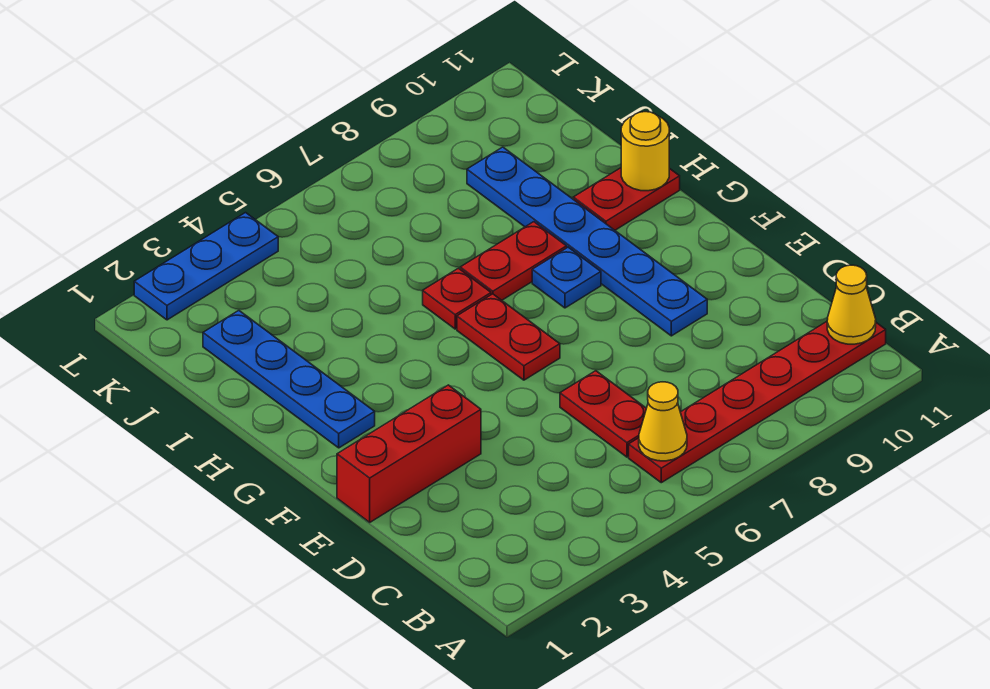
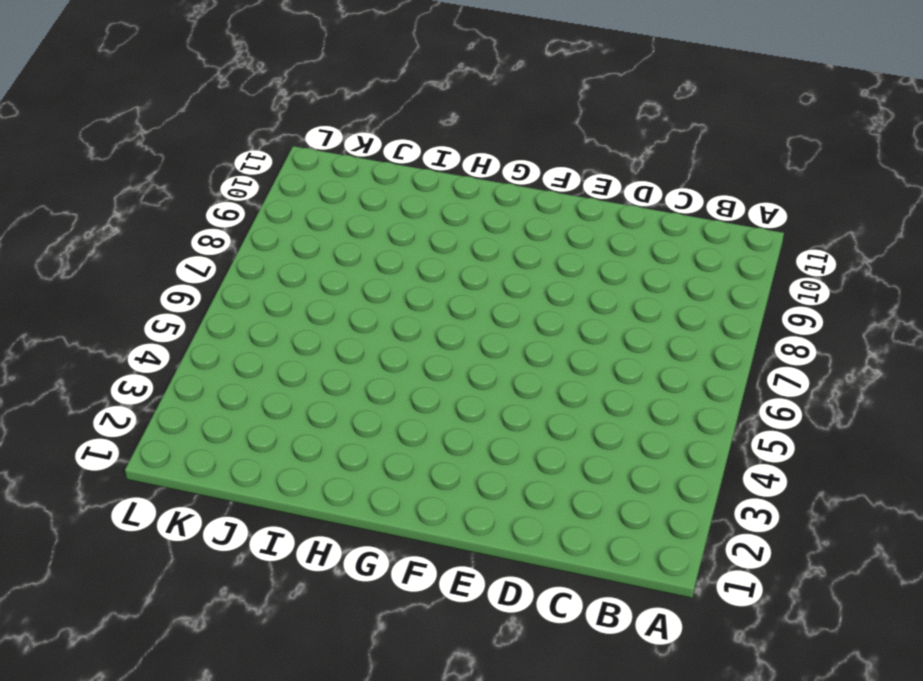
none -> red plate B6:B11 level 1
none -> red plate C6:D6 level 1
none -> red brick E1:E3 level 1

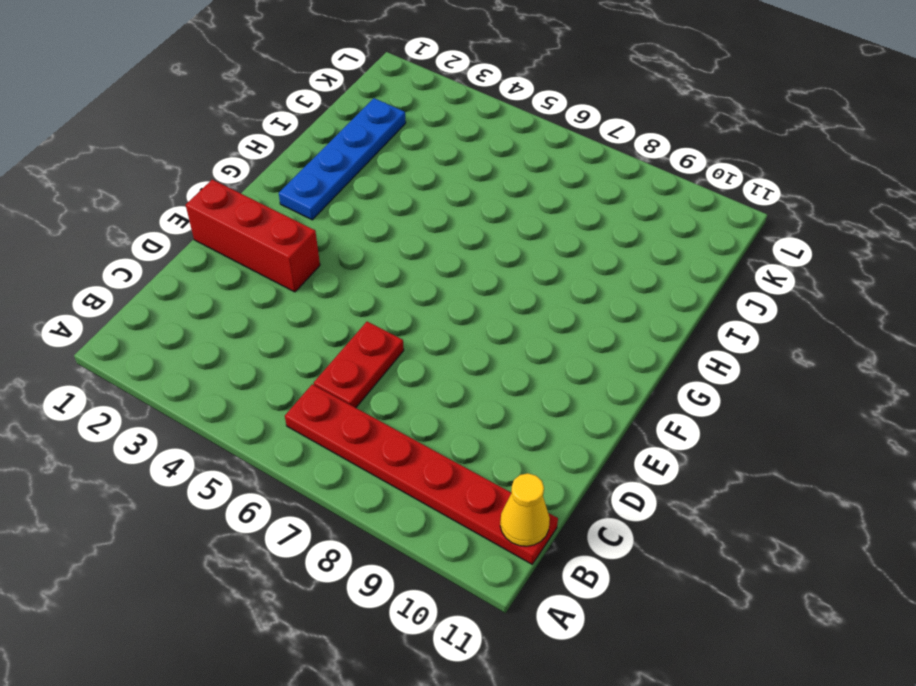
none -> blue plate E9:J9 level 1
none -> red plate F6:G6 level 1
none -> blue plate G8 level 1

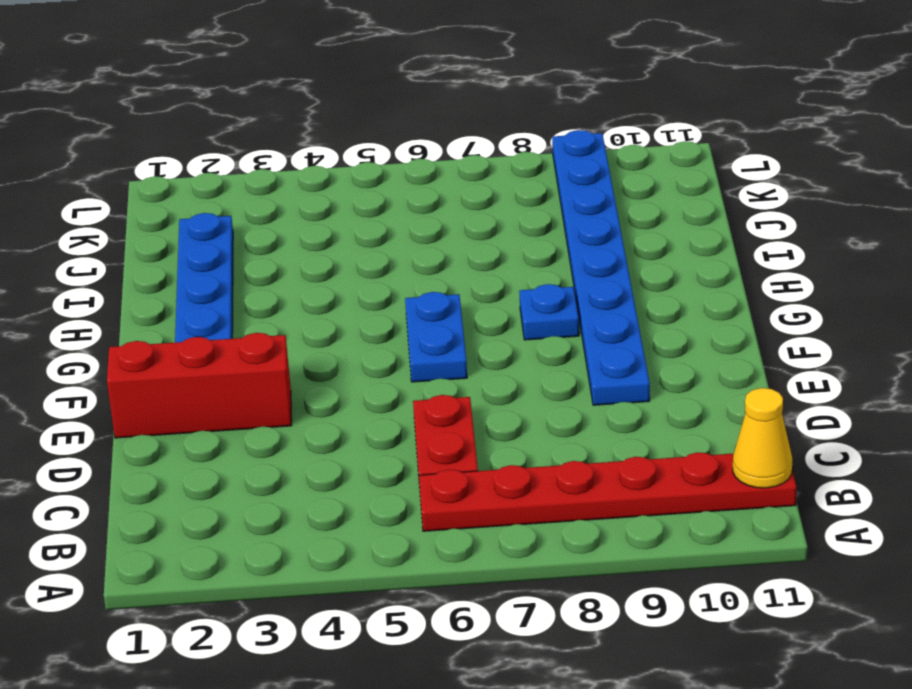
blue plate E9:L9 level 1 -> blue plate E9:J9 level 1
blue plate F6:G6 level 1 -> red plate F6:G6 level 1
none -> red plate H6 level 1
none -> red plate H7:H8 level 1
none -> red plate H10:H11 level 1

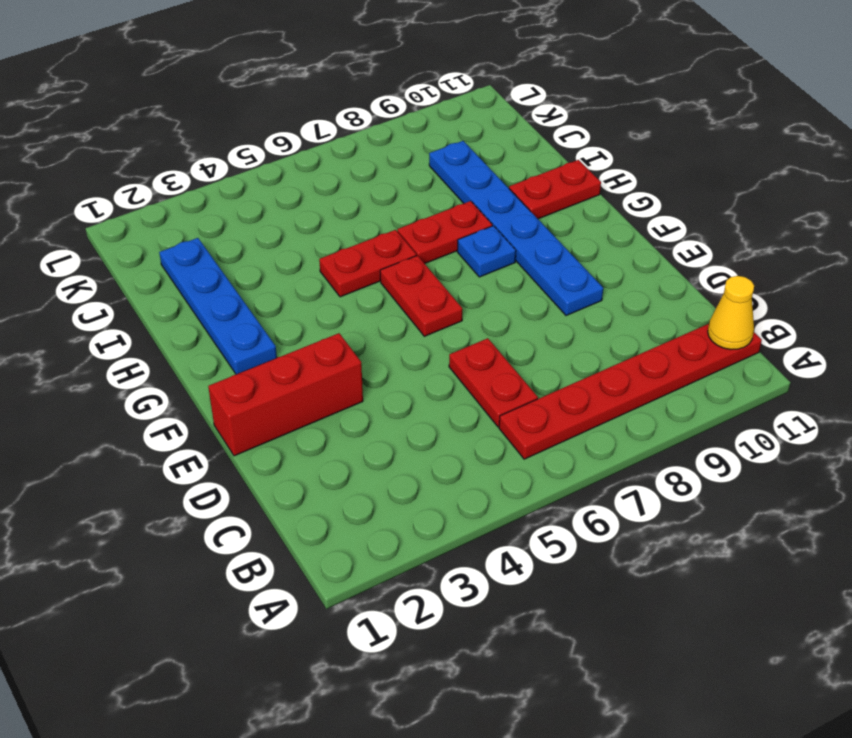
red plate H5:H6 level 1 -> red plate H6 level 1
none -> blue plate L2:L4 level 1
none -> yellow cone B6 level 2
none -> yellow round brick H11 level 2

